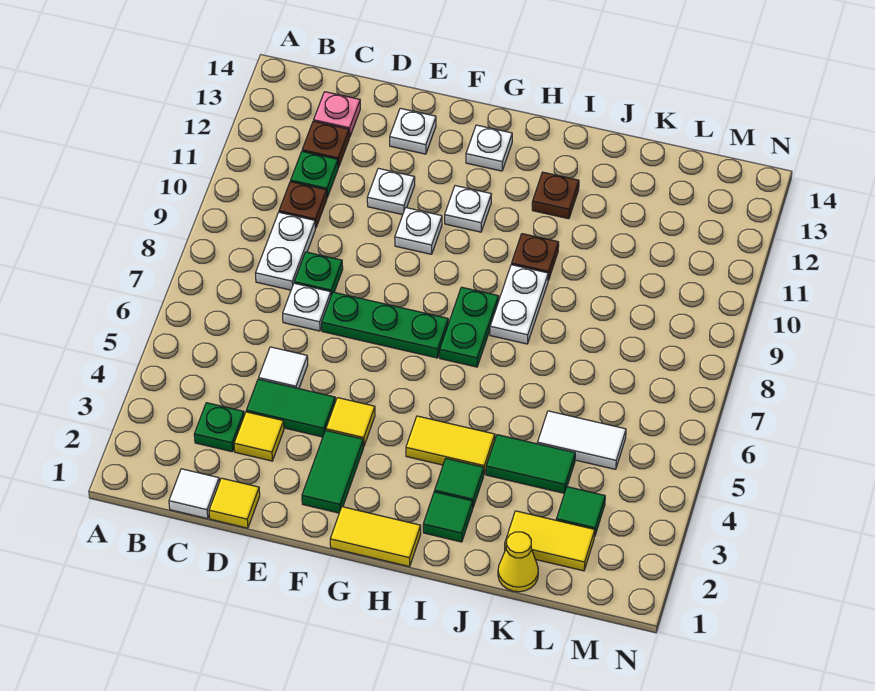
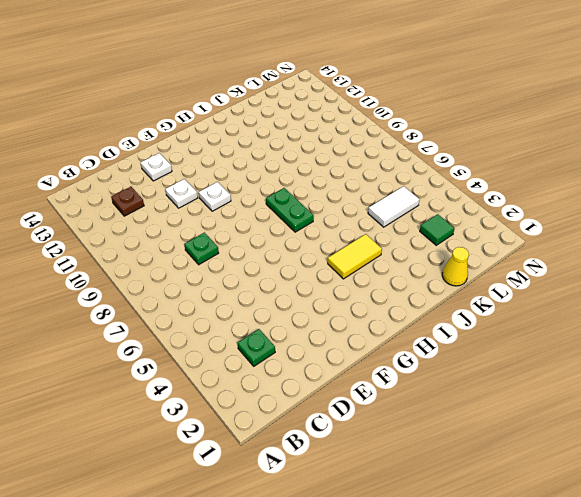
none -> white tile C1 level 1
none -> white plate C8:C9 level 1
none -> brown plate C10 level 1
none -> green plate C11 level 1

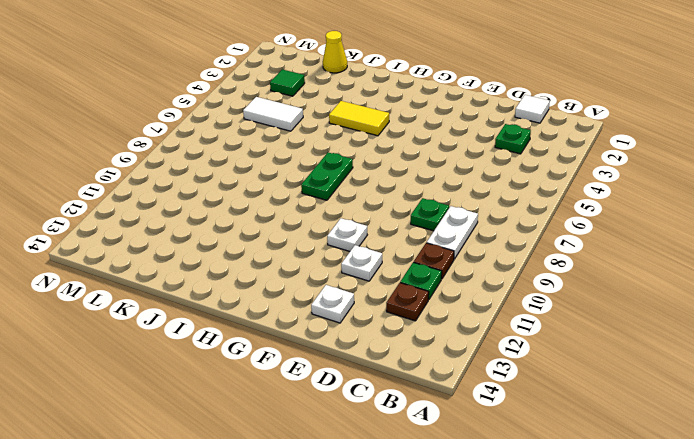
none -> pink plate C13 level 1
none -> yellow tile D1 level 1
none -> yellow tile D3 level 1
none -> green tile D4:E4 level 1

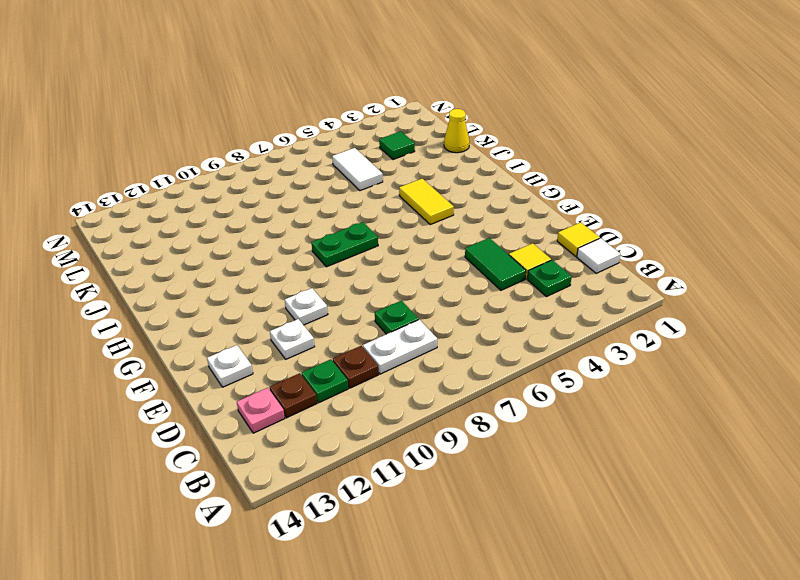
none -> white tile D5 level 1
none -> white plate D7 level 1
none -> green plate E7:G7 level 1
none -> green tile F2:F3 level 1

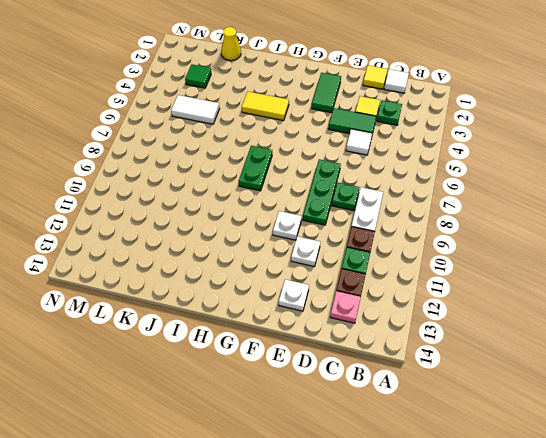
green plate E7:E9 level 1 -> green plate E7:G7 level 1
none -> white plate D7 level 1
none -> yellow tile F4 level 1
none -> yellow tile G1:H1 level 1
none -> white plate G11 level 1

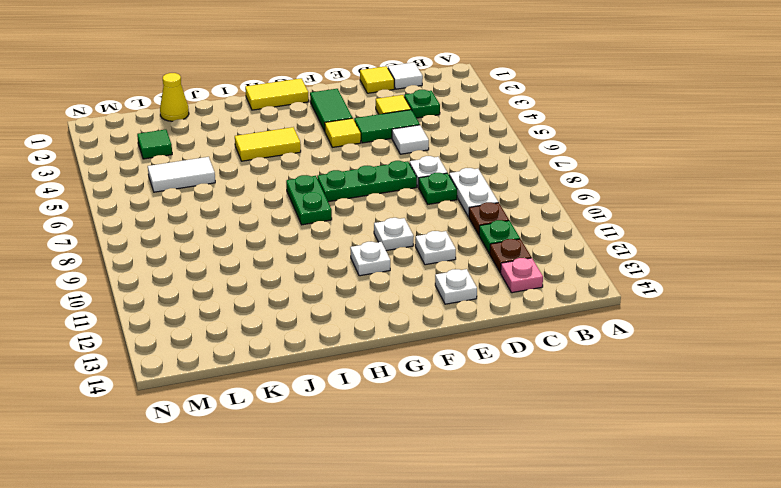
none -> white plate G13 level 1
none -> green tile I2 level 1
none -> green tile I3 level 1
none -> white plate I8:I9 level 1

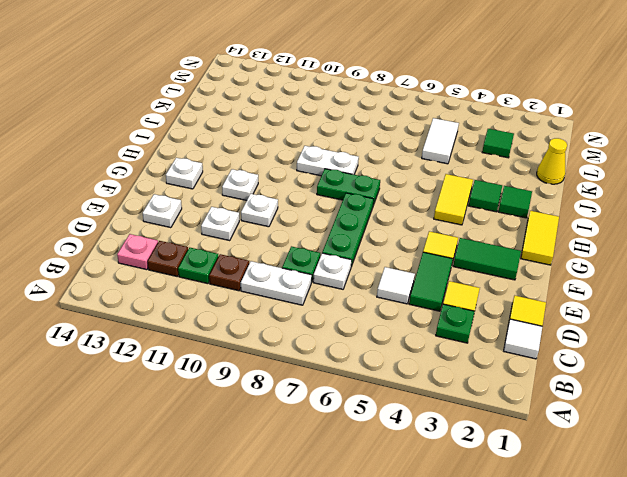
none -> brown plate I10 level 1
none -> brown plate I12 level 1
none -> green tile J4:K4 level 1
none -> yellow tile K2:L2 level 1

